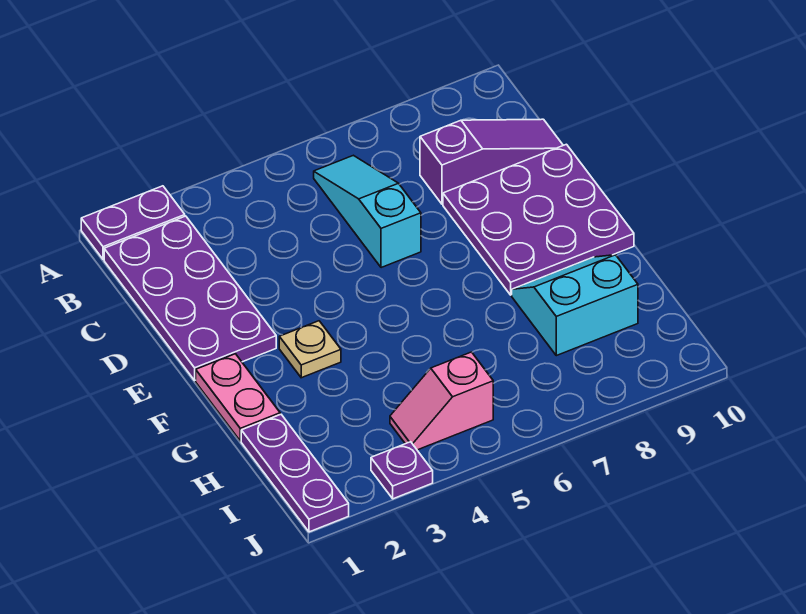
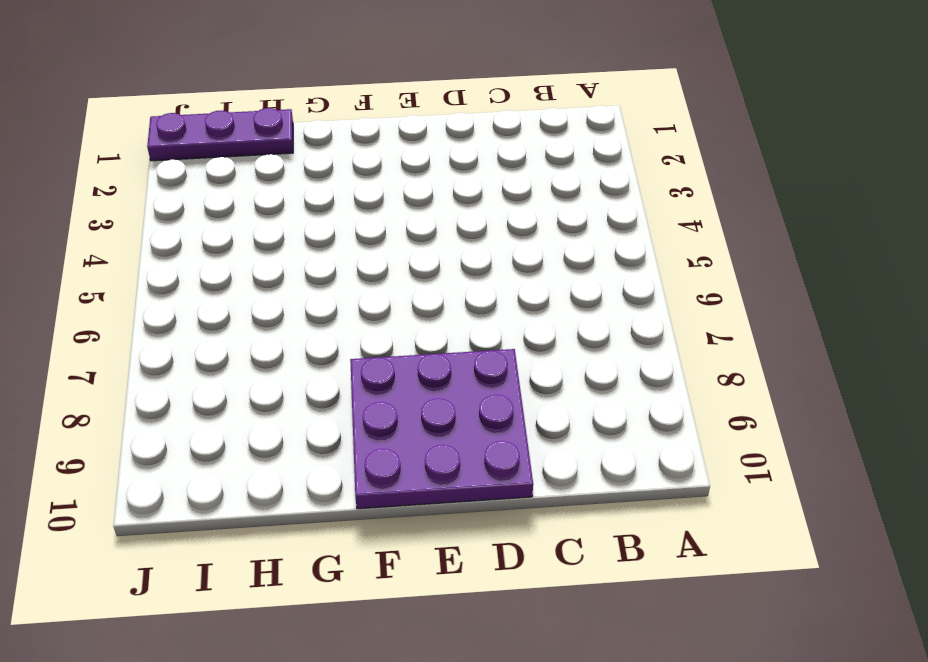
none -> purple plate A1:A2 level 1
none -> purple plate B1:E2 level 1

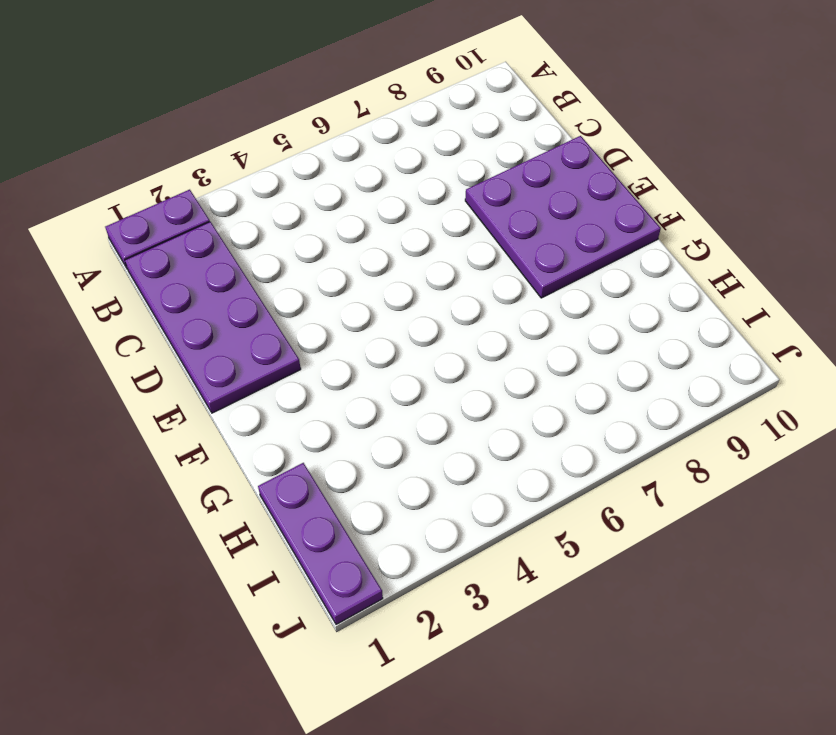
none -> cyan slope B6:D6 level 1 top D
none -> purple slope C8:C10 level 1 top 8

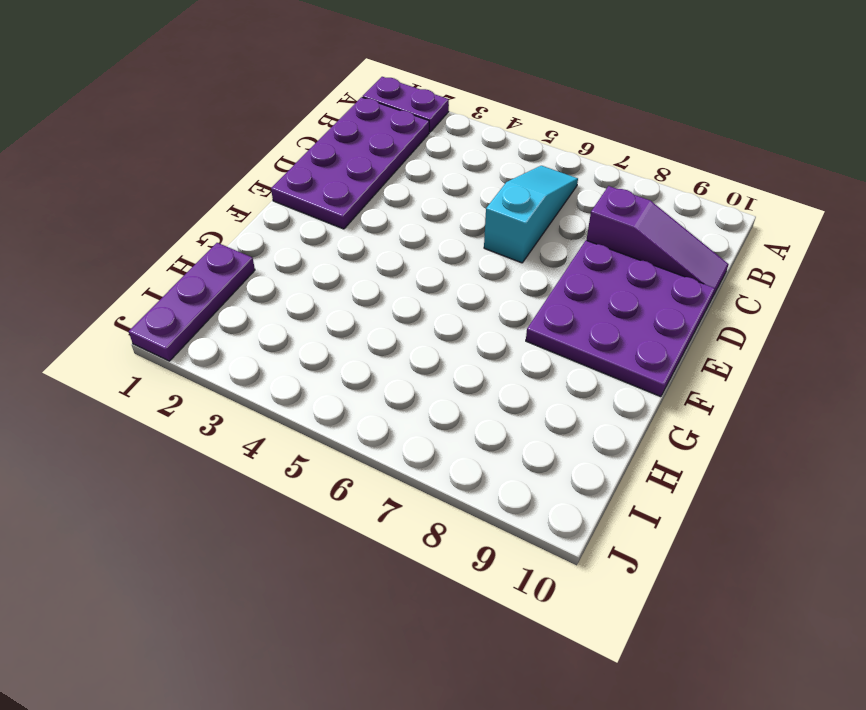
none -> pink plate F1:G1 level 1
none -> tan plate F3 level 1

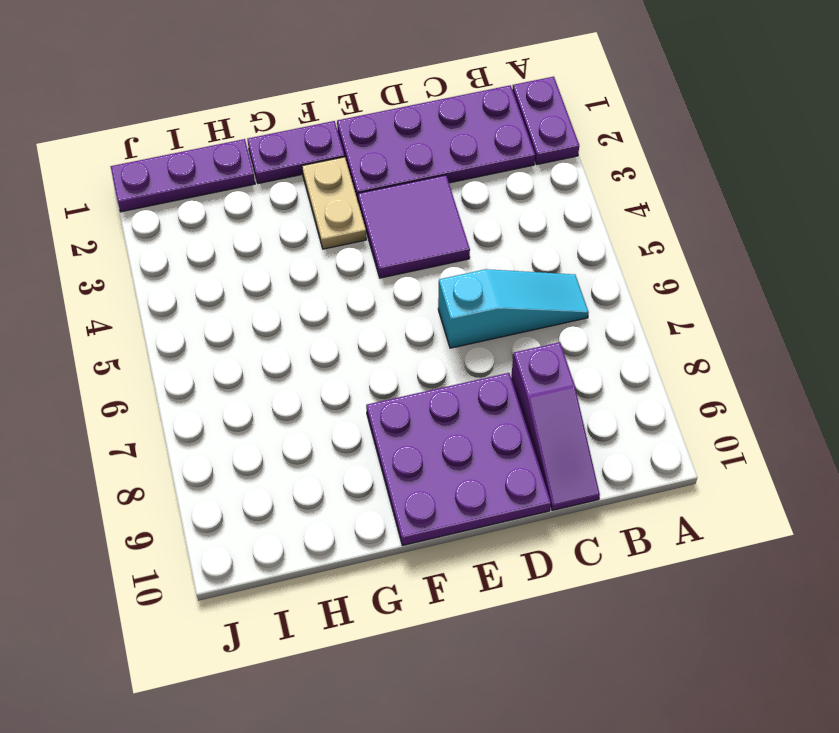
purple tile D3:E4 level 1 -> none
purple plate F1:G1 level 1 -> pink plate F1:G1 level 1
tan plate F2:F3 level 1 -> tan plate F3 level 1
none -> cyan slope G8:H9 level 1 top H
none -> pink slope I4:I5 level 1 top 5

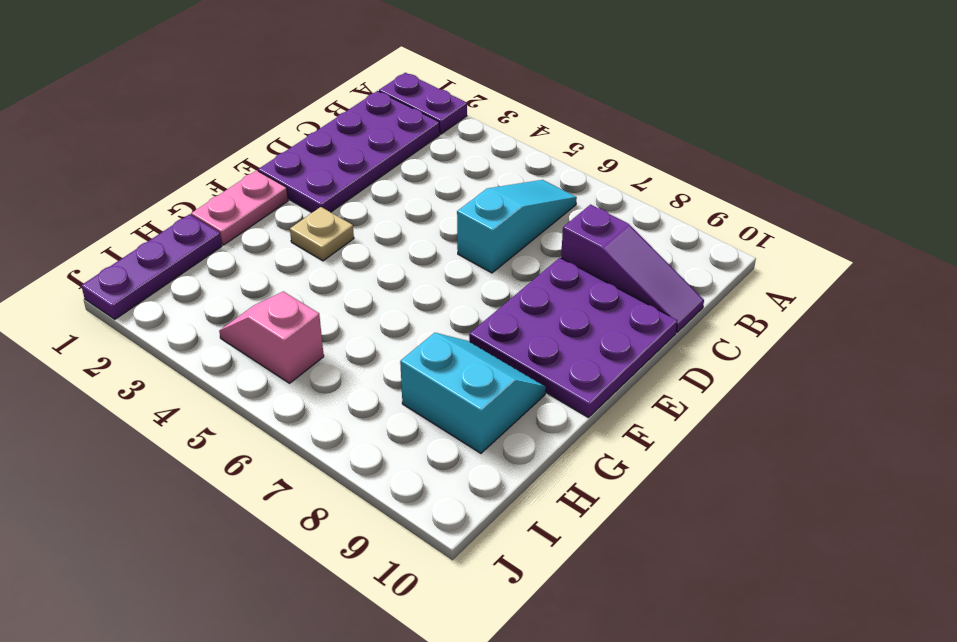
none -> purple plate J3 level 1

